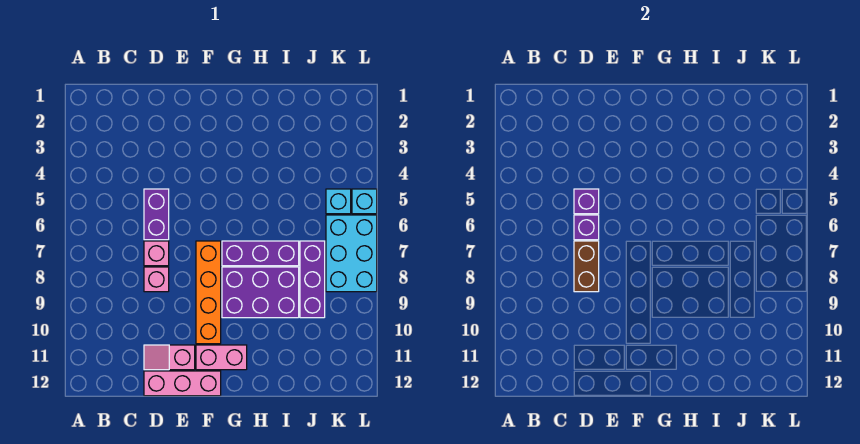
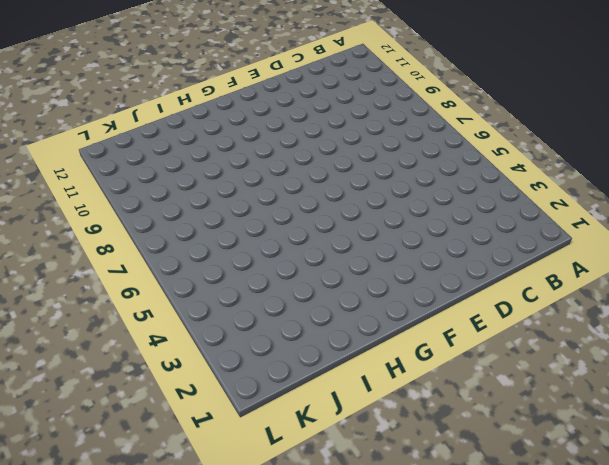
none -> purple brick D5:D6 level 1
none -> pink brick D7 level 1
none -> pink brick D8 level 1

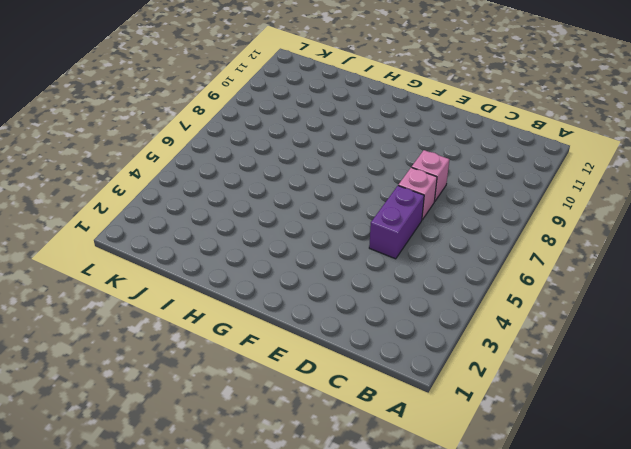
none -> pink slope D11:E11 level 1 top E
none -> pink brick D12:F12 level 1
none -> orange brick F7:F10 level 1

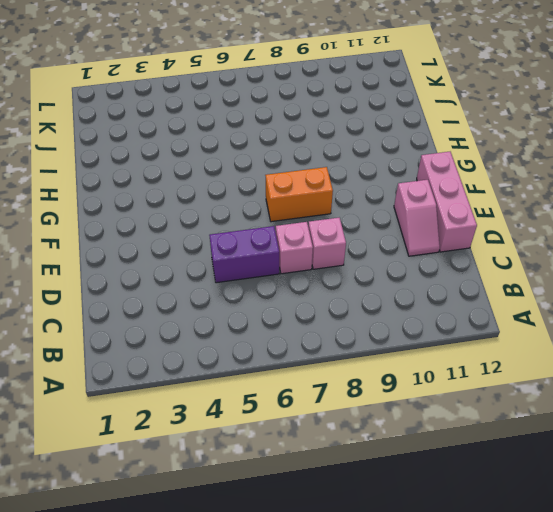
orange brick F7:F8 level 1 -> orange brick F7:F10 level 1
none -> pink brick F11:G11 level 1
none -> purple brick G7:I7 level 1
none -> purple brick G8:I9 level 1

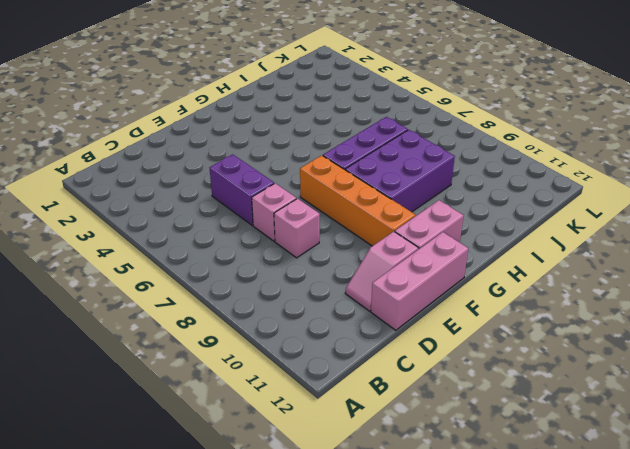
none -> purple brick J7:J9 level 1
none -> cyan brick K5 level 1
none -> cyan brick K6:L8 level 1

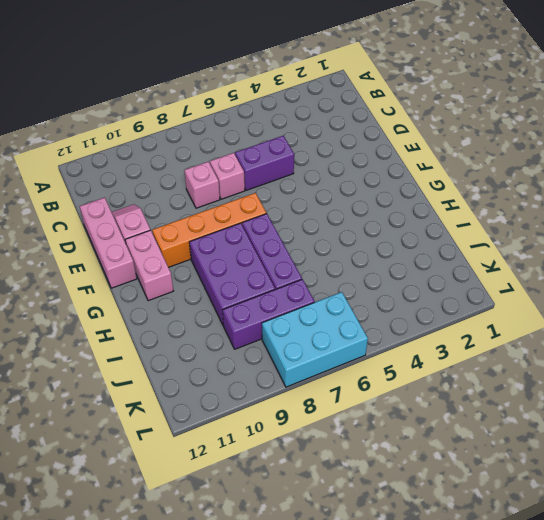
none -> cyan brick K5 level 1
none -> cyan brick L5 level 1
none -> purple brick D5 level 2

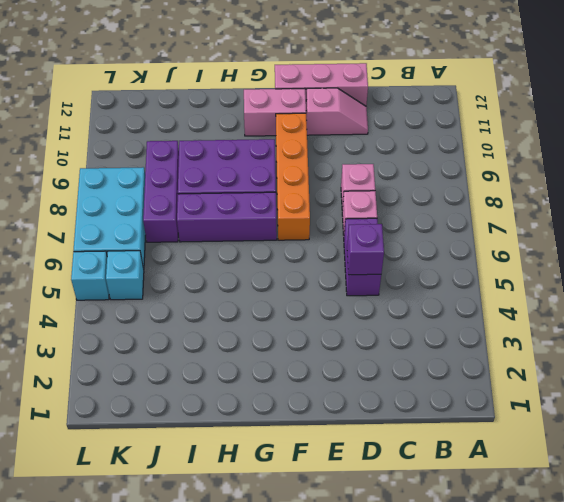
none -> purple brick D6 level 2
none -> brown brick D7:D8 level 2

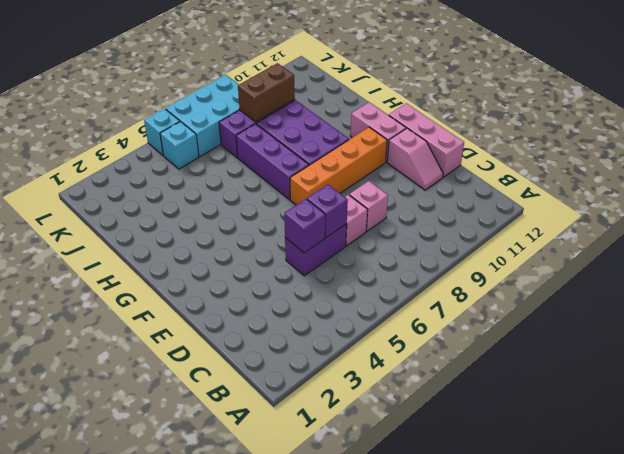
brown brick J8:J9 level 2 -> brown brick D7:D8 level 2

